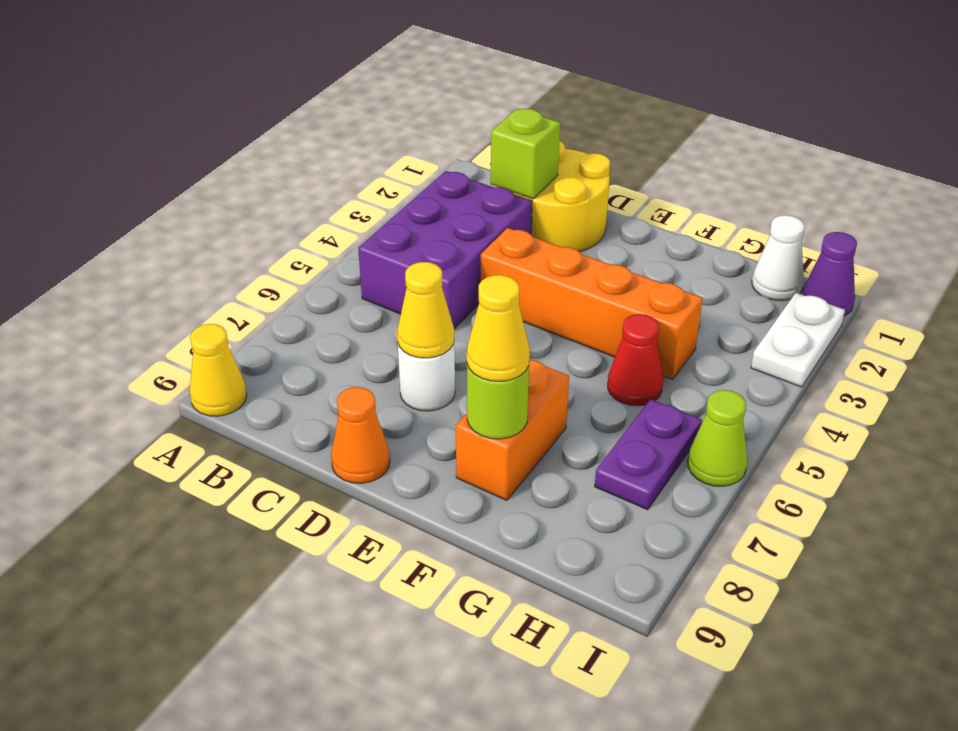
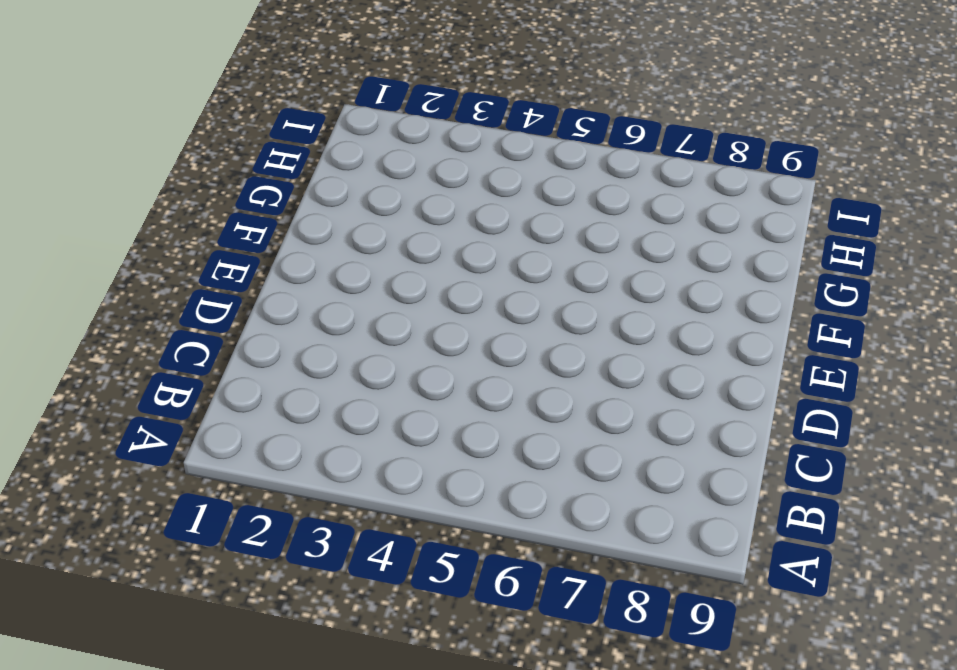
none -> yellow cone A9 level 1
none -> purple brick B3:C5 level 1
none -> yellow round brick C1:D2 level 1

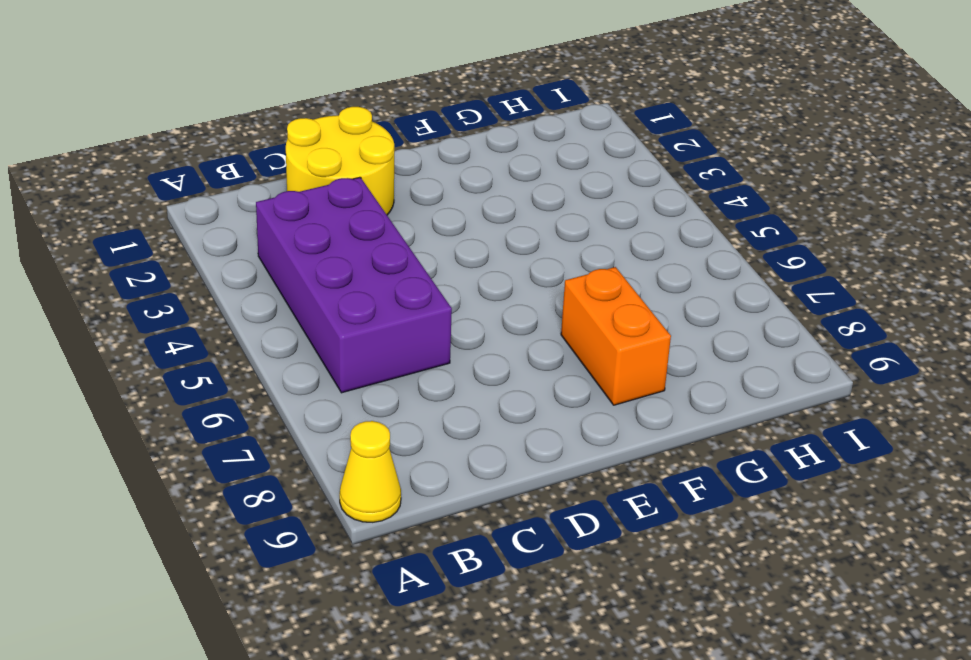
purple brick B3:C6 level 1 -> purple brick B3:C5 level 1
none -> orange brick D4:G4 level 1
none -> white round brick D7 level 1
none -> orange cone D9 level 1

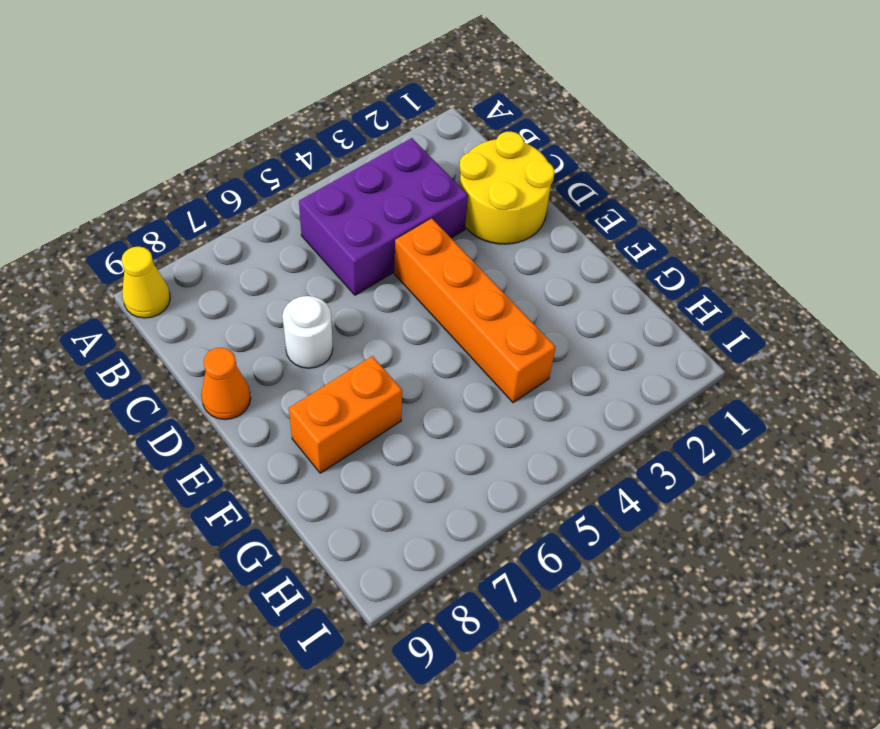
none -> red cone G5 level 1
none -> white cone H1 level 1
none -> purple plate H6:H7 level 1

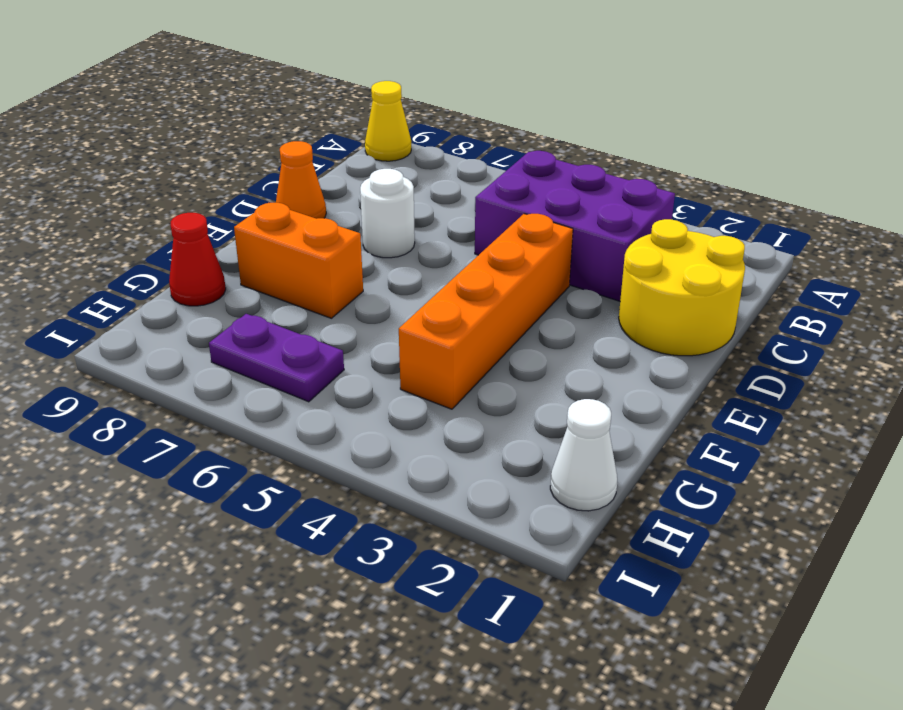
red cone G9 level 1 -> red cone G5 level 1
none -> purple cone I1 level 1
none -> white plate I2:I3 level 1
none -> lime cone I6 level 1

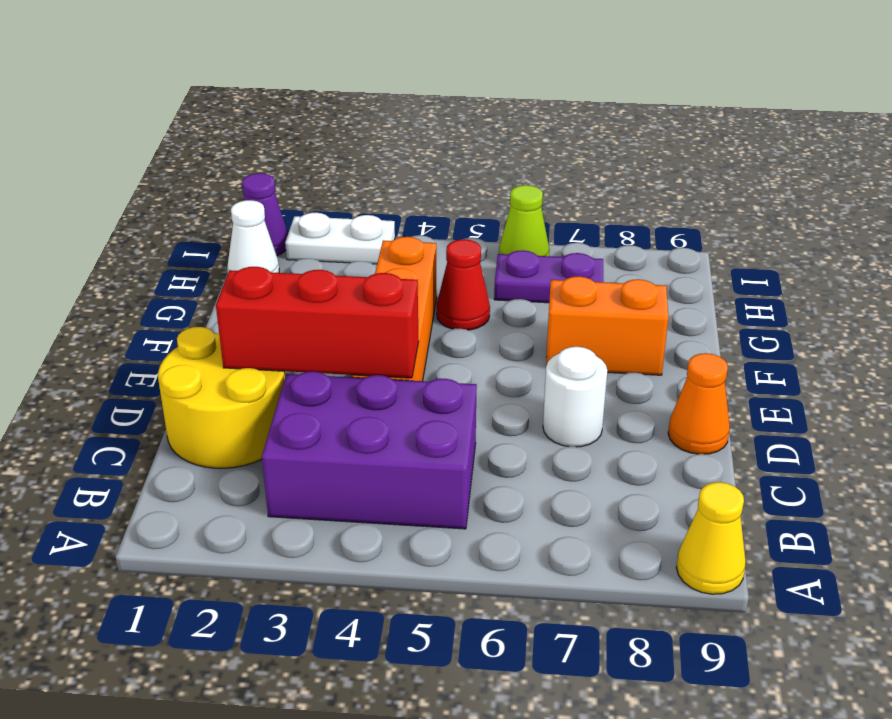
red brick D2:D4 level 2 -> none
none -> lime brick C2 level 2
none -> yellow cone D7 level 2
none -> lime round brick F8 level 2

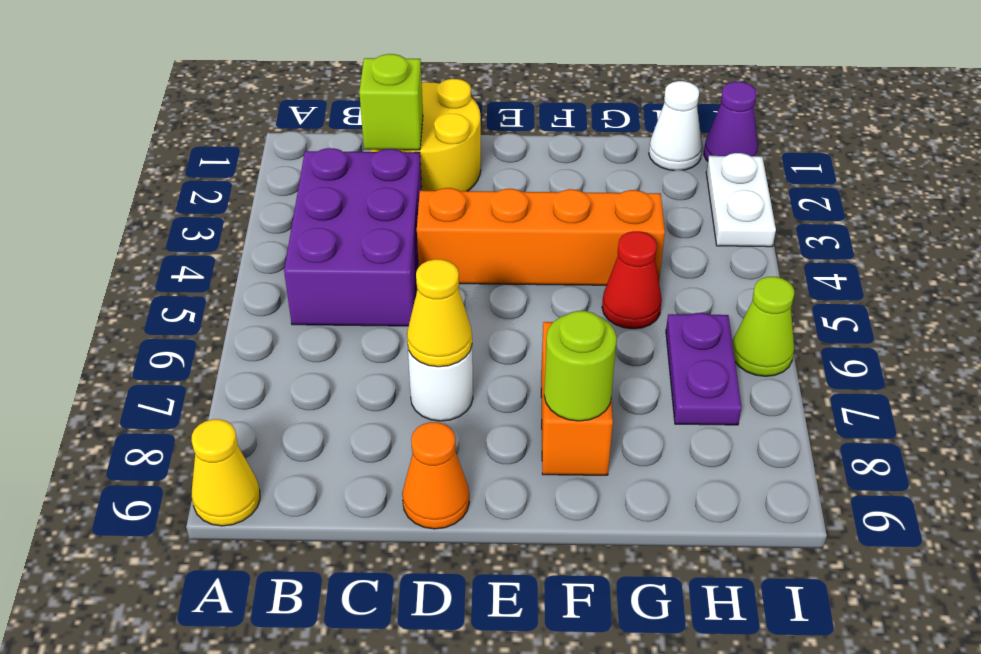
none -> yellow cone F8 level 3

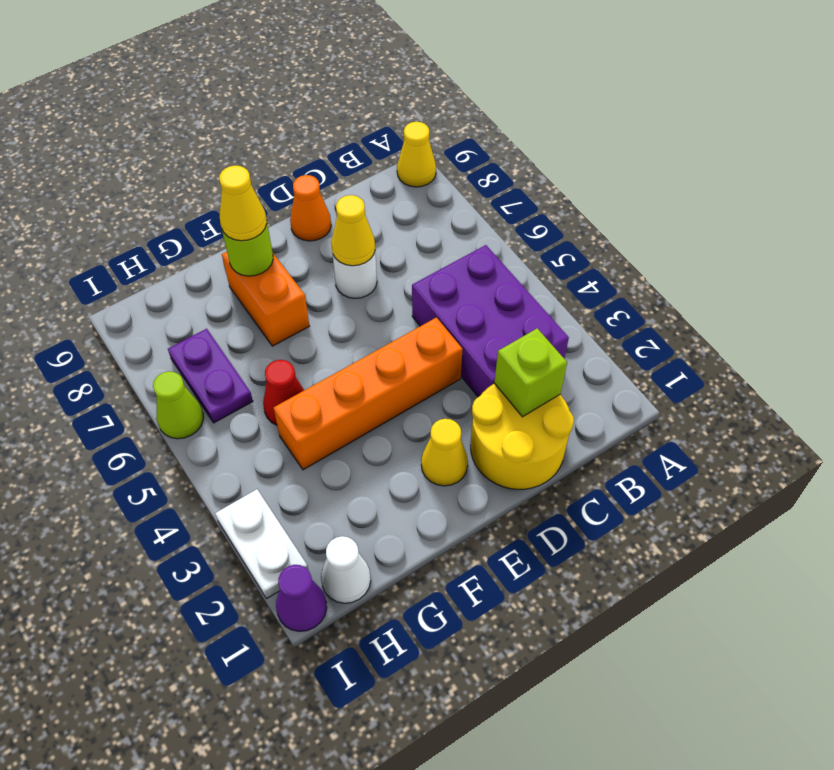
yellow cone E2 level 1 -> none

